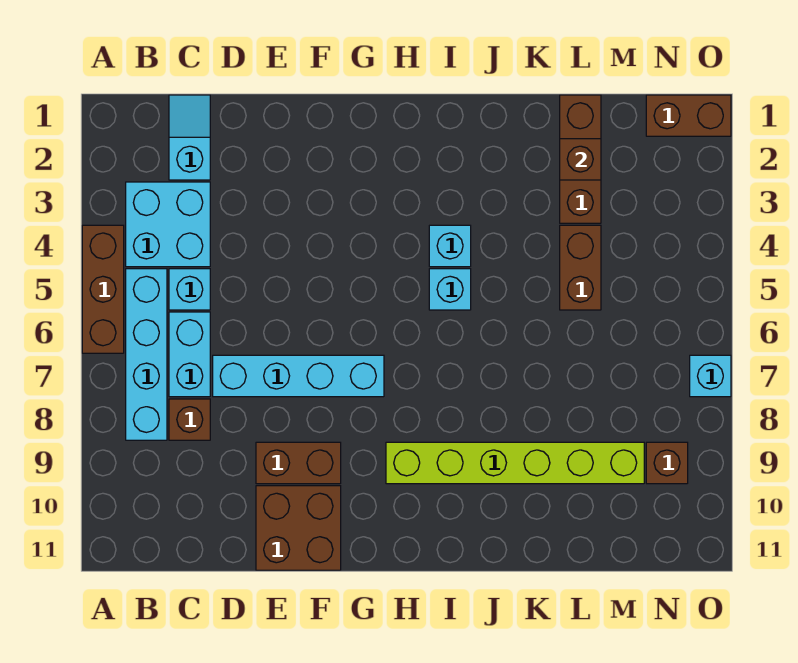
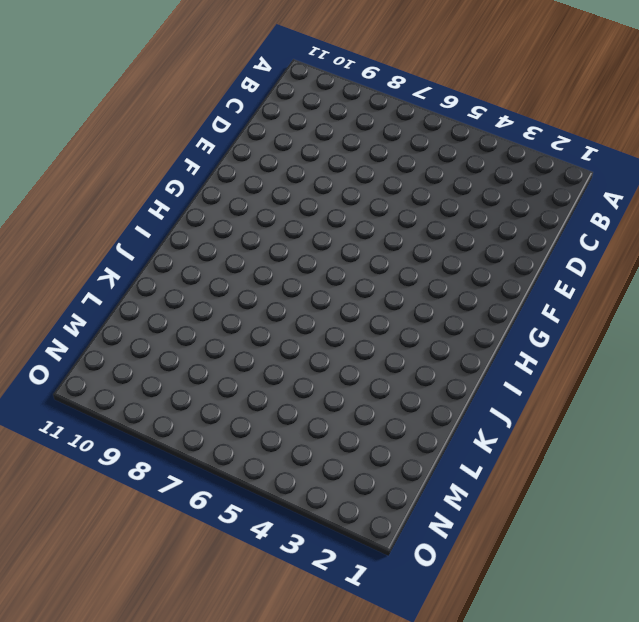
none -> brown brick A4:A6 level 1
none -> cyan brick B3:C4 level 1
none -> cyan brick B5:B8 level 1

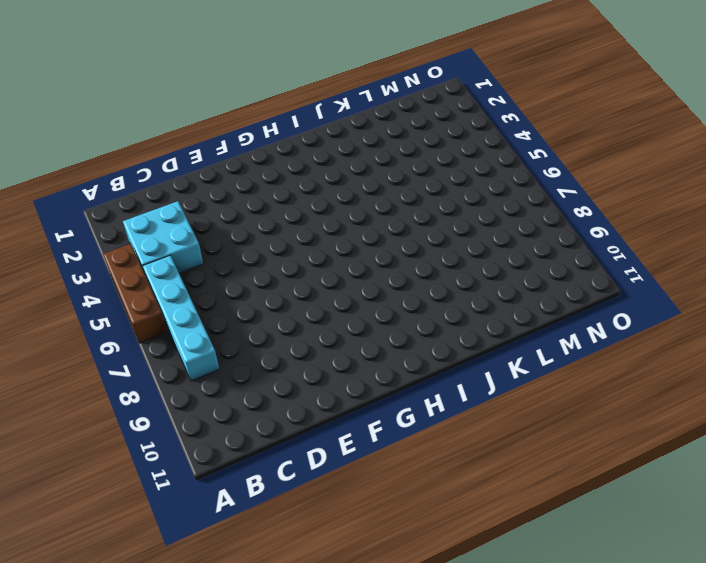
none -> cyan slope C1:C2 level 1 top 2
none -> cyan brick C5 level 1
none -> cyan brick C6:C7 level 1

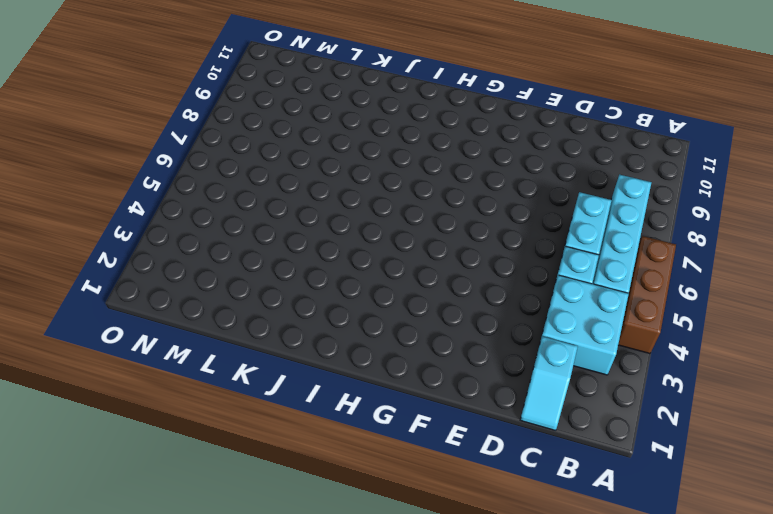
none -> brown brick C8 level 1
none -> cyan brick D7:G7 level 1
none -> brown brick E9:F9 level 1

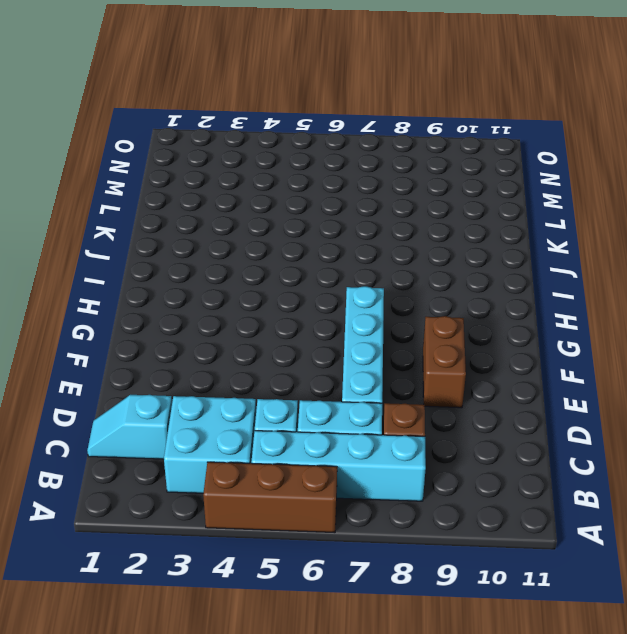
none -> brown brick E10:F11 level 1
none -> lime brick H9:M9 level 1
none -> cyan brick I4 level 1

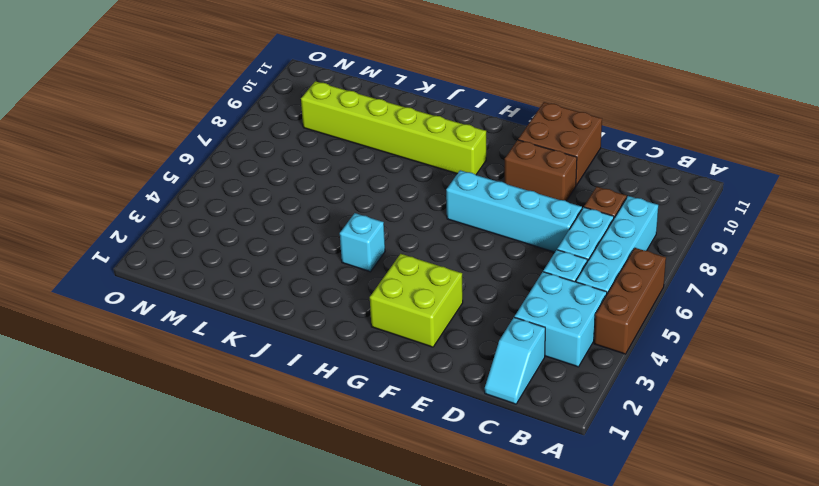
lime brick F2:G3 level 1 -> none
none -> cyan brick I5 level 1
none -> brown brick L1:L3 level 1
none -> brown brick L4:L5 level 1

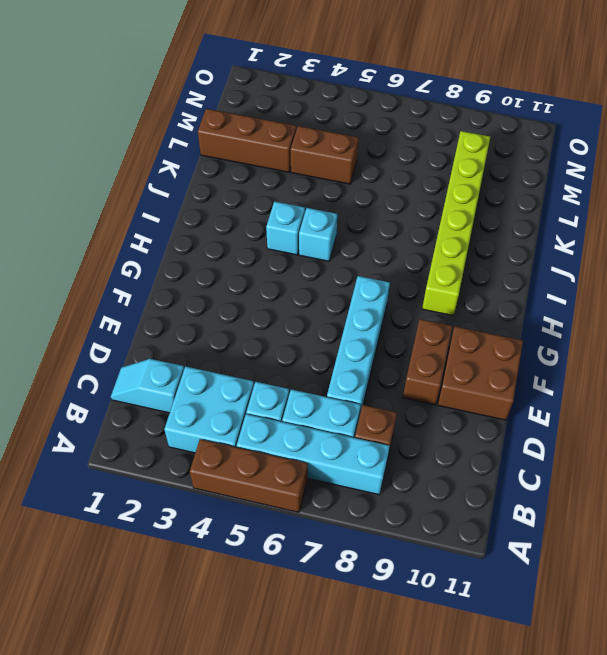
none -> brown brick N1:O1 level 1
none -> brown brick N9 level 1
none -> cyan brick O7 level 1

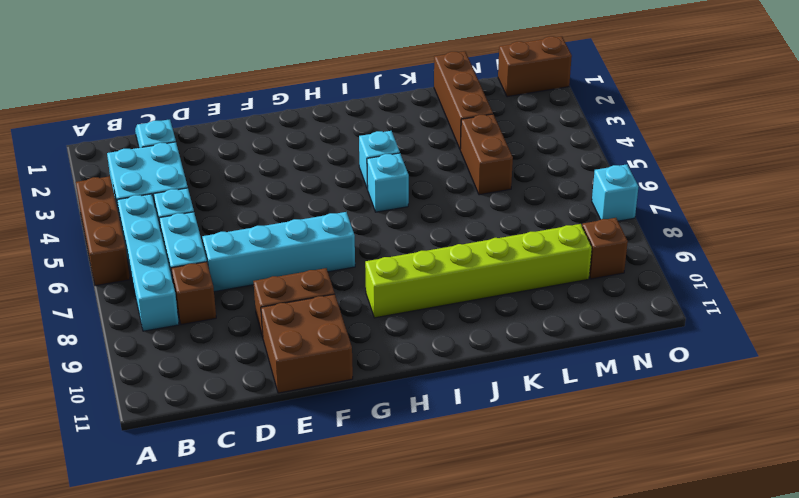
none -> brown brick L2 level 2

